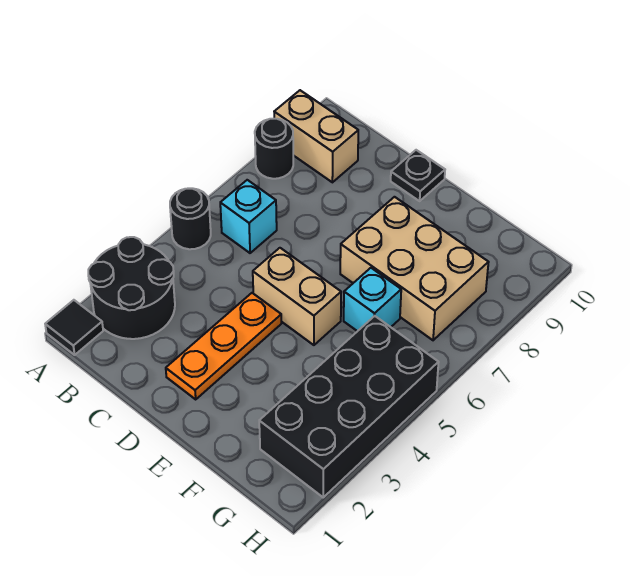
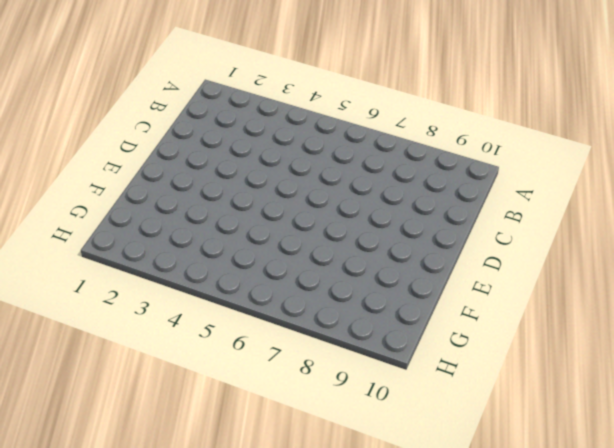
none -> black tile A1 level 1
none -> black round brick A2:B3 level 1
none -> black round brick A5 level 1

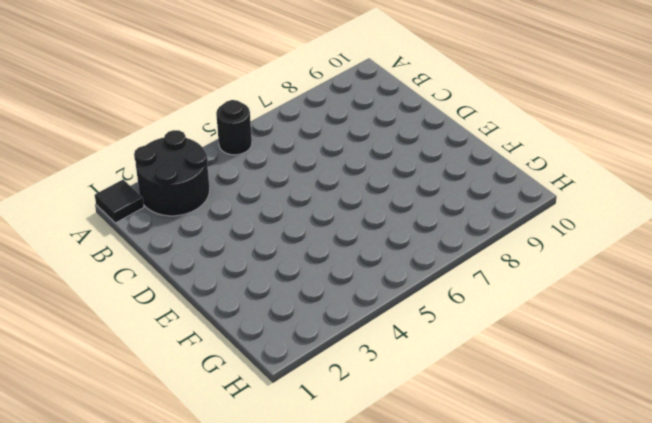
none -> black round brick A8 level 1
none -> tan brick A9:B9 level 1
none -> cyan brick B6 level 1

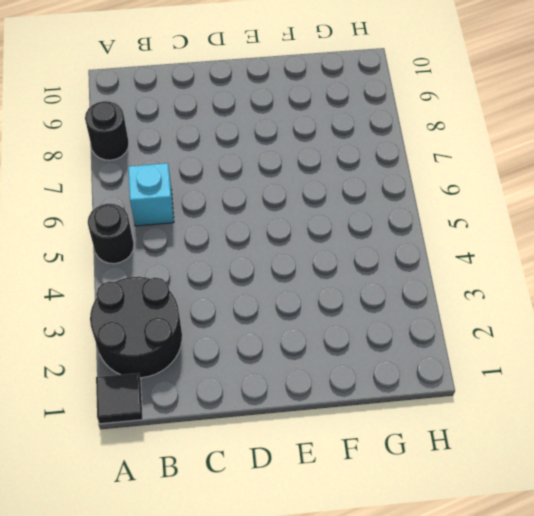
none -> tan brick A9:B9 level 1
none -> orange plate D2:D4 level 1
none -> tan brick D5:E5 level 1

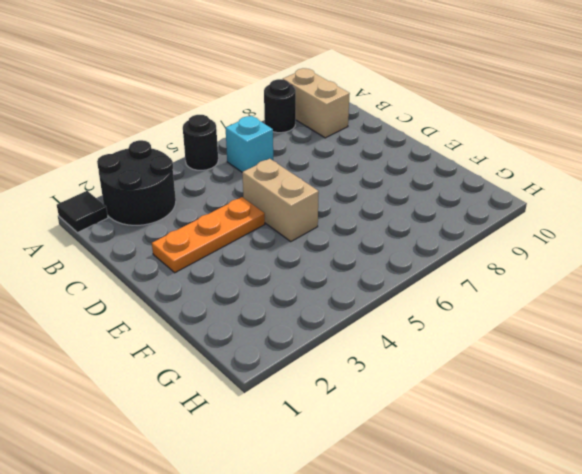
none -> black plate D10 level 1
none -> tan brick E7:G8 level 1
none -> cyan brick F6 level 1

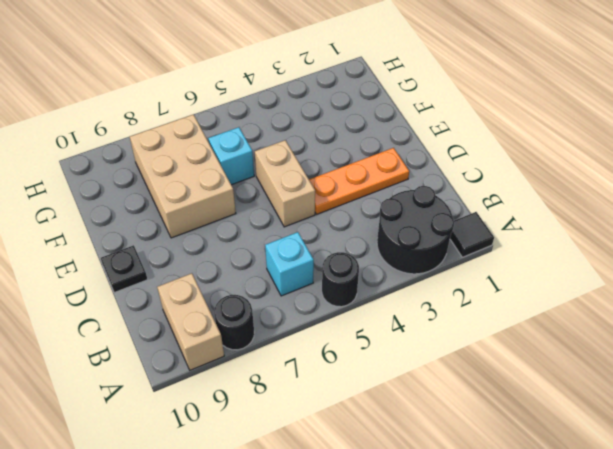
none -> black brick G2:H5 level 1

